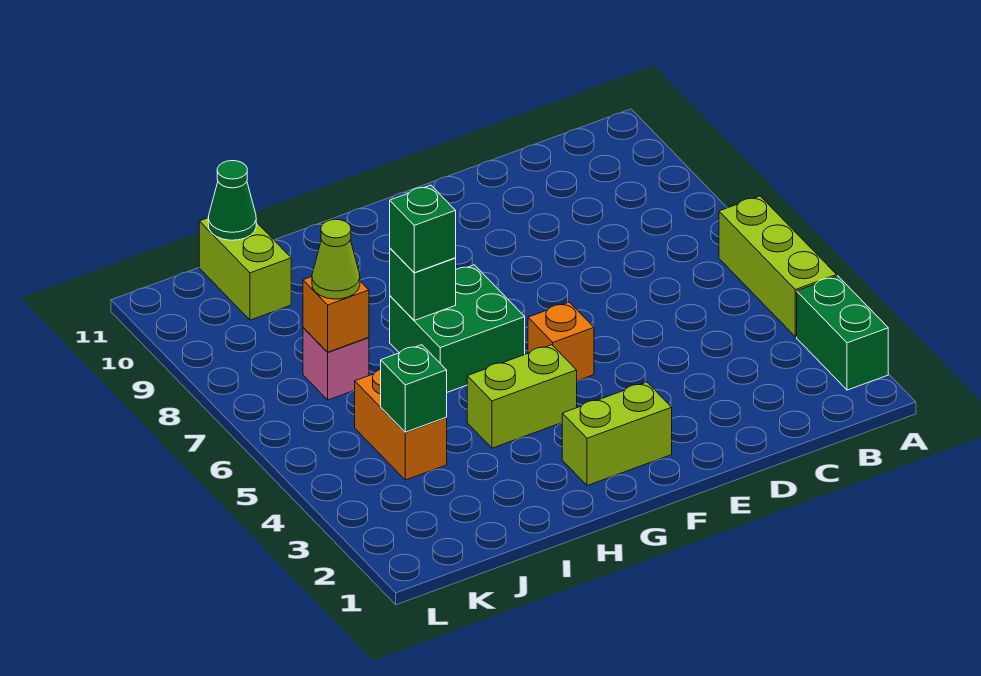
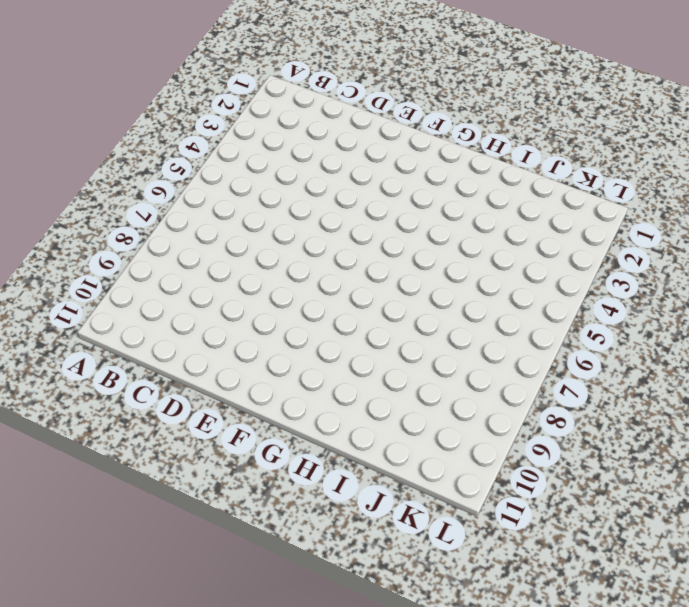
none -> green brick A2:A3 level 1
none -> lime brick A4:A6 level 1
none -> lime brick F2:G2 level 1

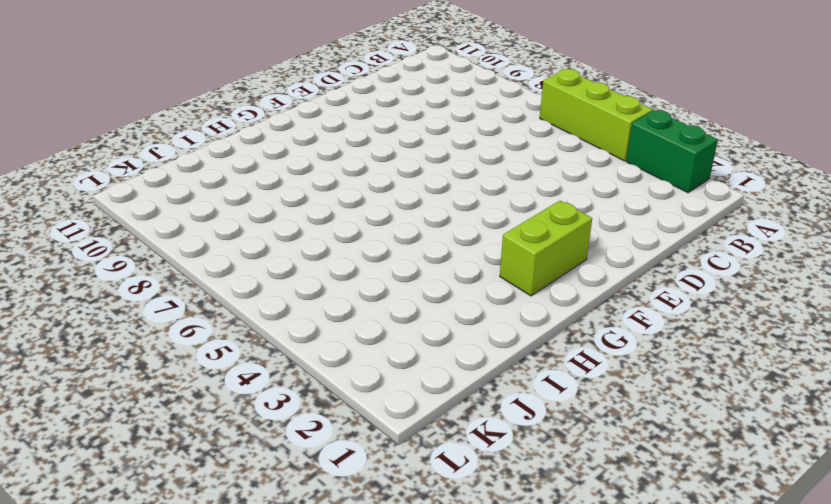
none -> orange brick F5 level 1
none -> lime brick G4:H4 level 1
none -> green brick G6:H7 level 1

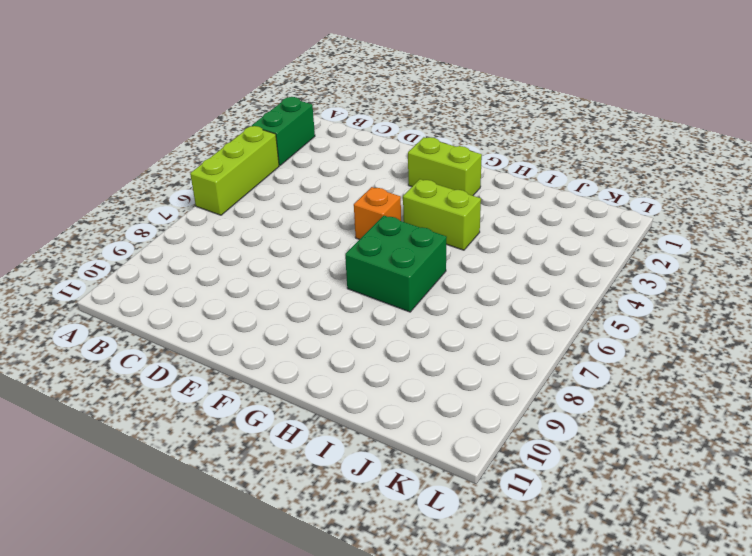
none -> orange brick J4:J5 level 1
none -> pink brick J7 level 1
none -> lime brick J10:J11 level 1

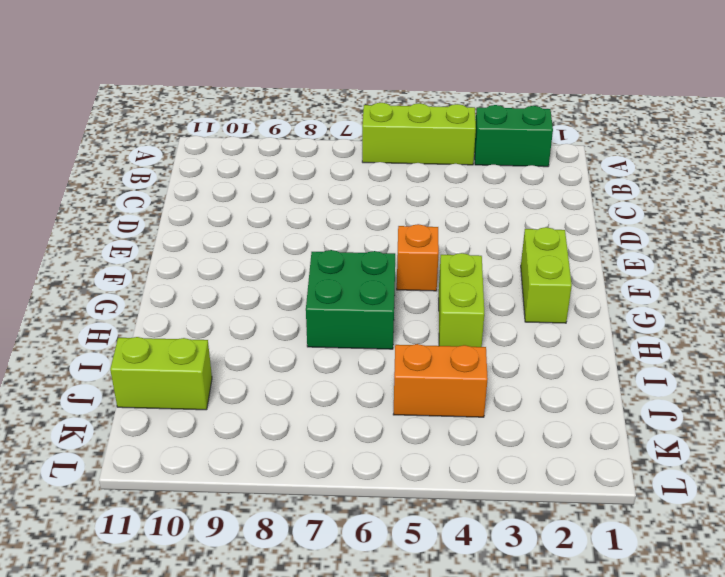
none -> pink brick J7 level 1
none -> green brick H7 level 2
none -> green brick J4 level 2

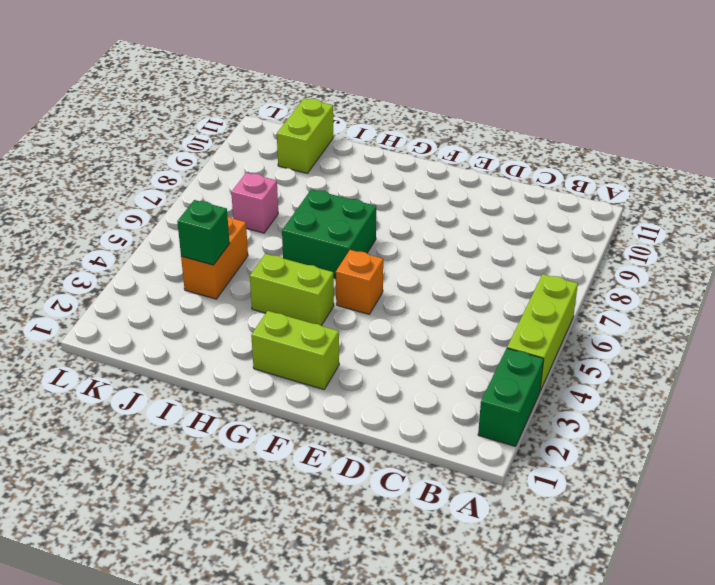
none -> green brick H7 level 2
none -> orange brick J7 level 2
none -> green cone J11 level 2

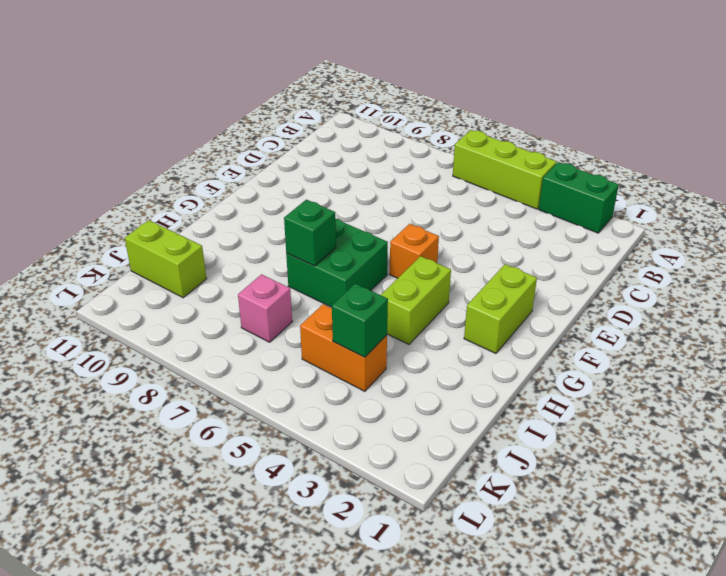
none -> orange brick J7 level 2
none -> green cone J11 level 2
none -> green brick H7 level 3

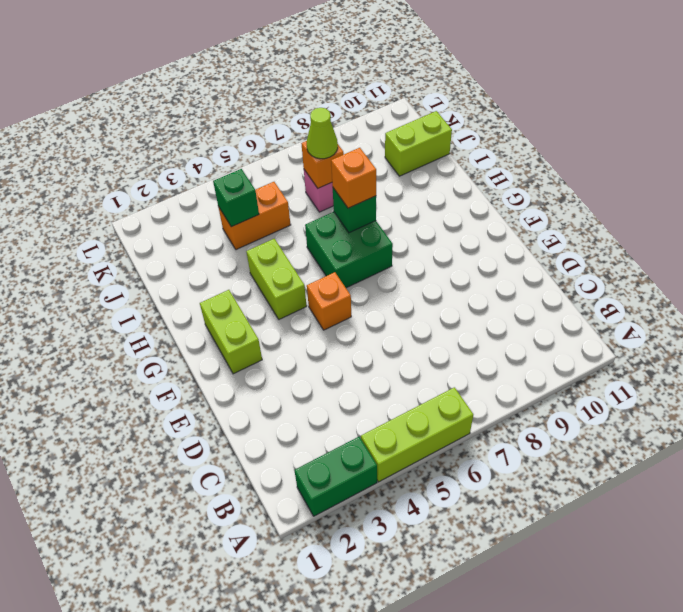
orange brick H7 level 3 -> green brick H7 level 3
none -> green cone J11 level 2

